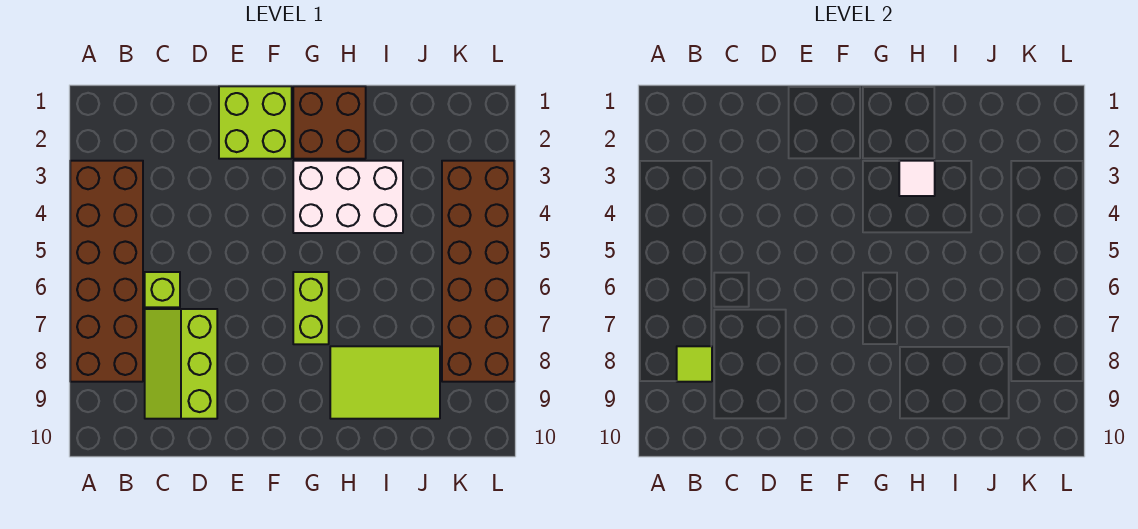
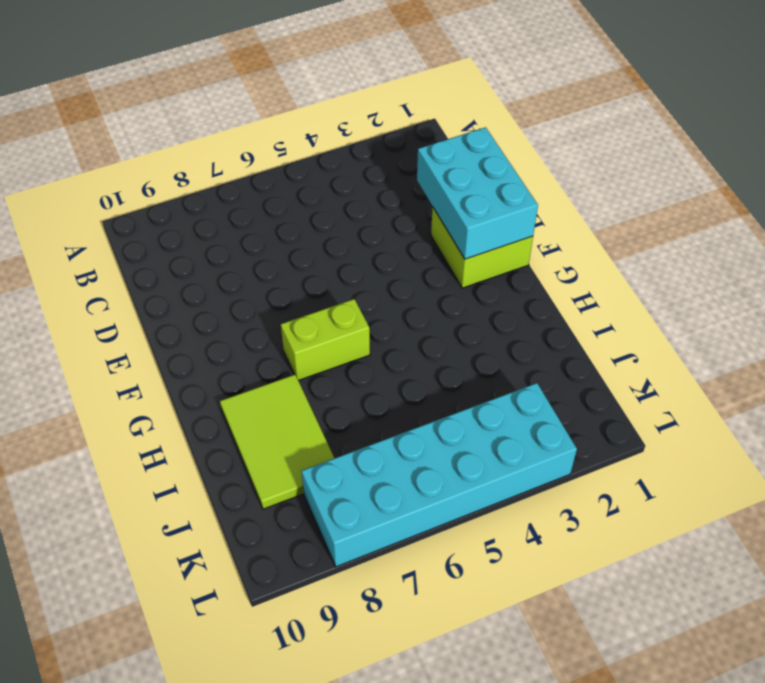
cyan brick D1:F2 level 2 -> none
cyan brick K3:L8 level 1 -> brown brick K3:L8 level 1
none -> brown brick A3:B8 level 1
none -> lime brick C6 level 1

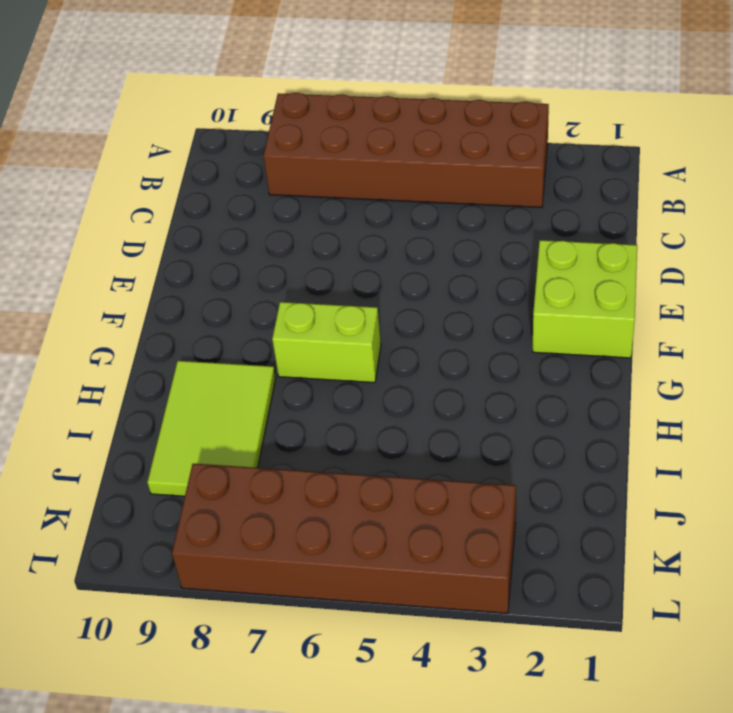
none -> lime brick C6 level 1
none -> lime slope C7:D9 level 1 top D

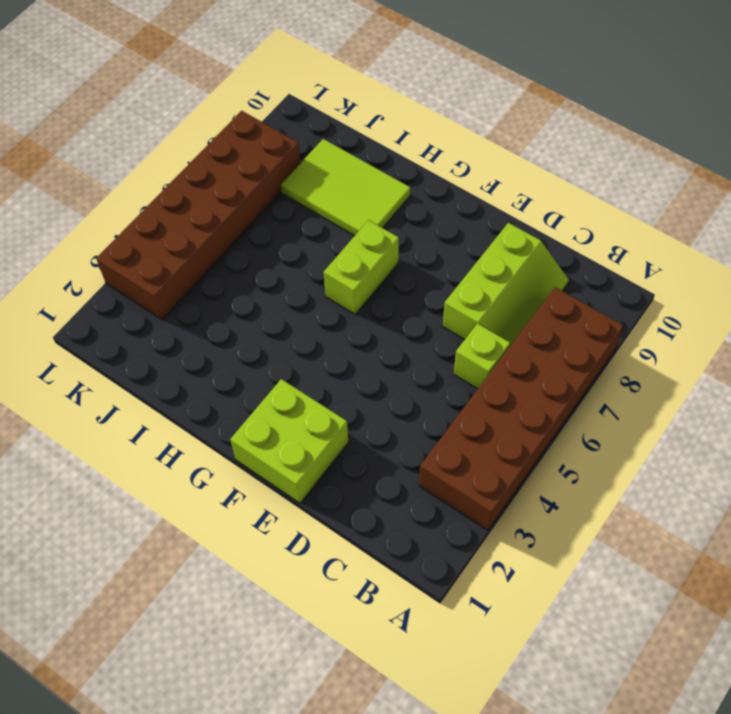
none -> brown brick G1:H2 level 1
none -> white brick G3:I4 level 1

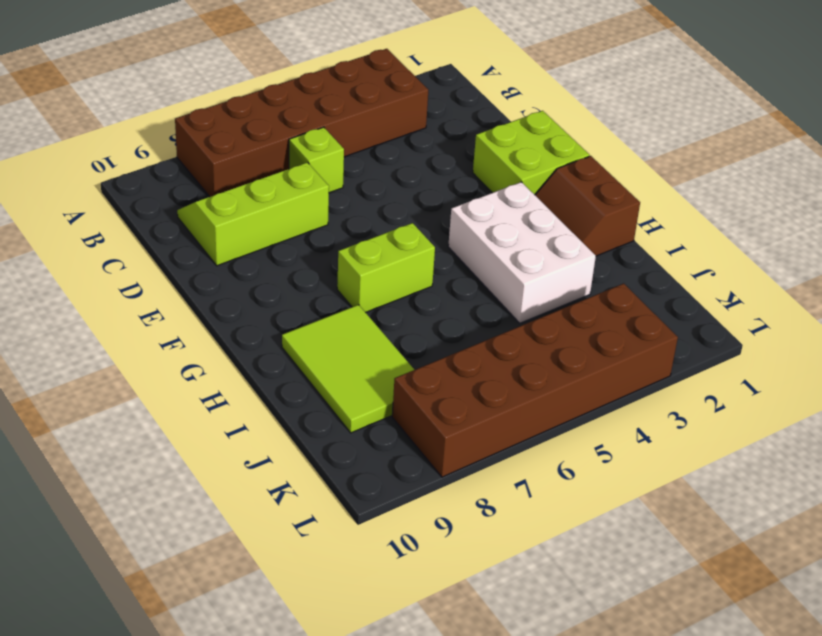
brown slope G1:H2 level 1 top 1 -> brown brick G1:H2 level 1
none -> lime tile B8 level 2
none -> white tile H3 level 2

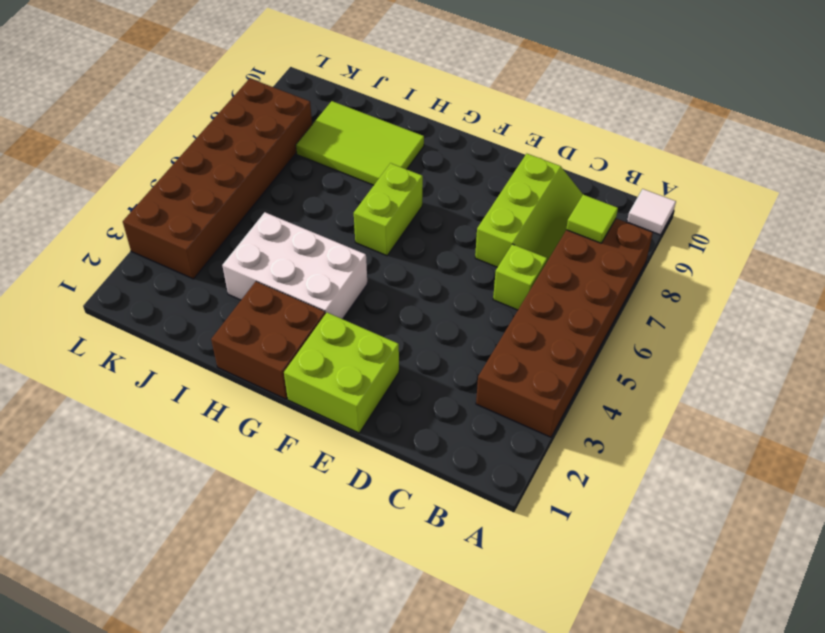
white tile A10 level 1 -> white tile H3 level 2

